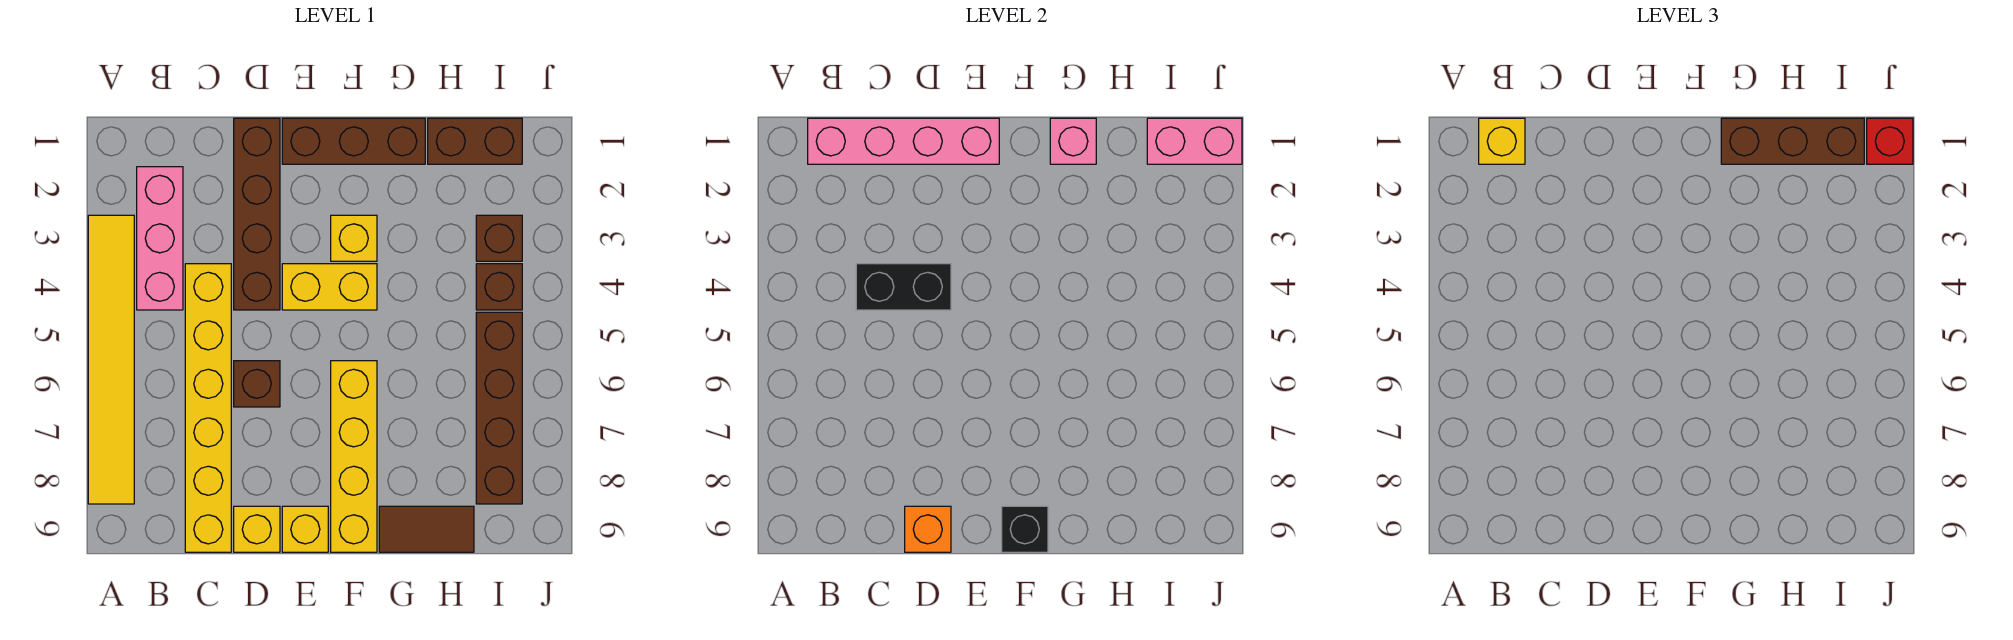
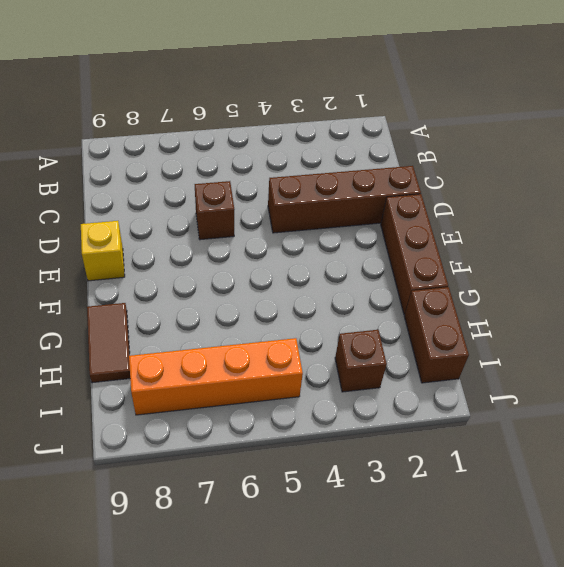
orange brick I5:I8 level 1 -> brown brick I5:I8 level 1
none -> yellow tile A3:A8 level 1
none -> pink brick B2:B4 level 1
none -> yellow brick C4:C9 level 1

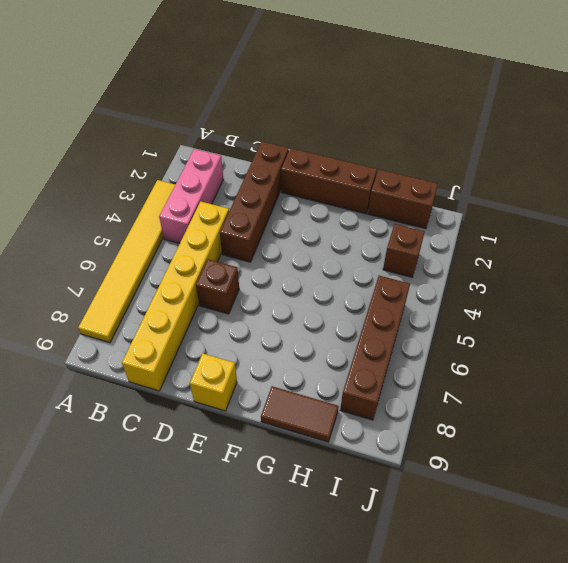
none -> yellow brick D9 level 1
none -> yellow brick E4:F4 level 1
none -> yellow brick F3 level 1

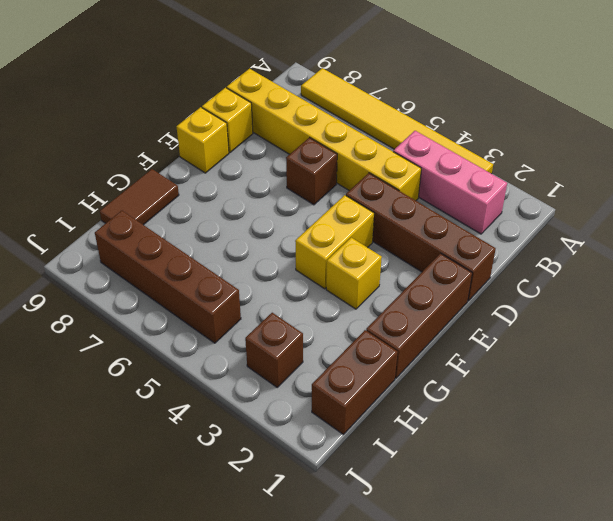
none -> yellow brick F6:F9 level 1
none -> brown brick I4 level 1
none -> pink brick B1:E1 level 2

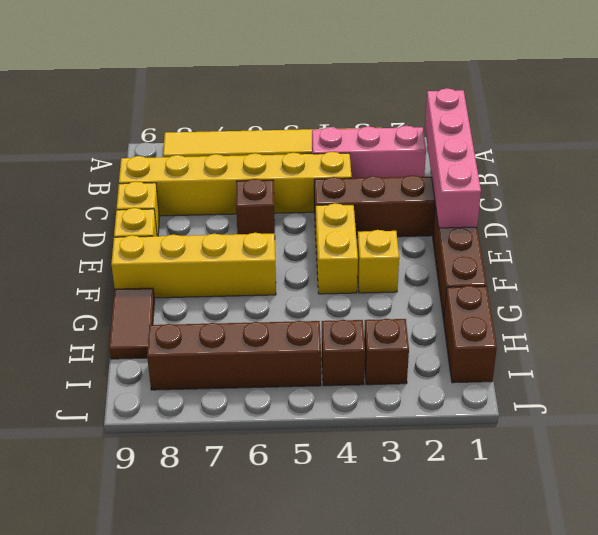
none -> black brick C4:D4 level 2
none -> orange brick D9 level 2
none -> black brick F9 level 2

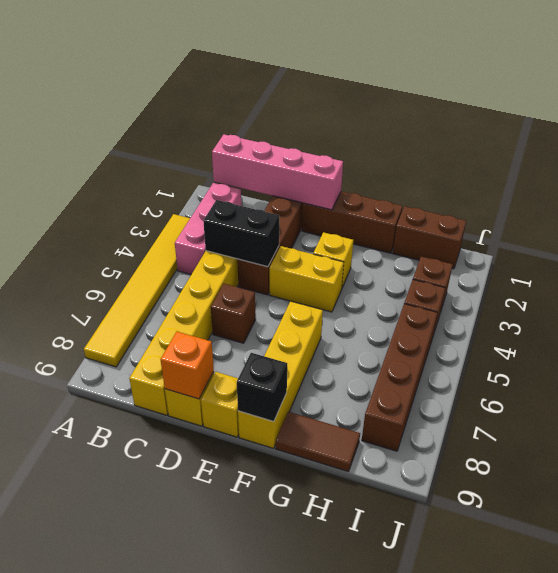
none -> pink brick G1 level 2
none -> pink brick I1:J1 level 2
none -> yellow brick B1 level 3

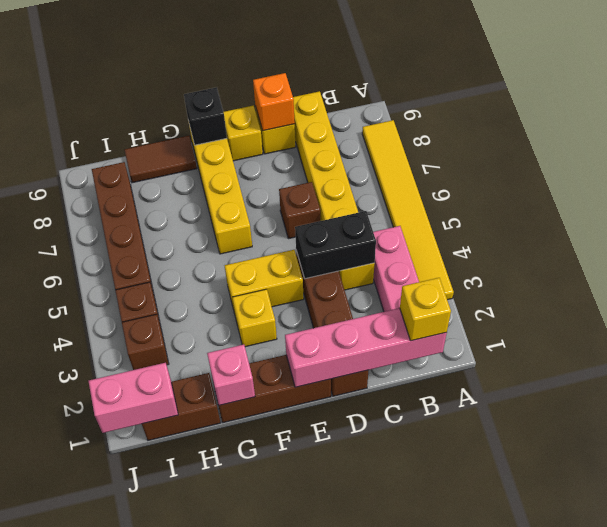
none -> brown brick G1:I1 level 3
none -> red brick J1 level 3

